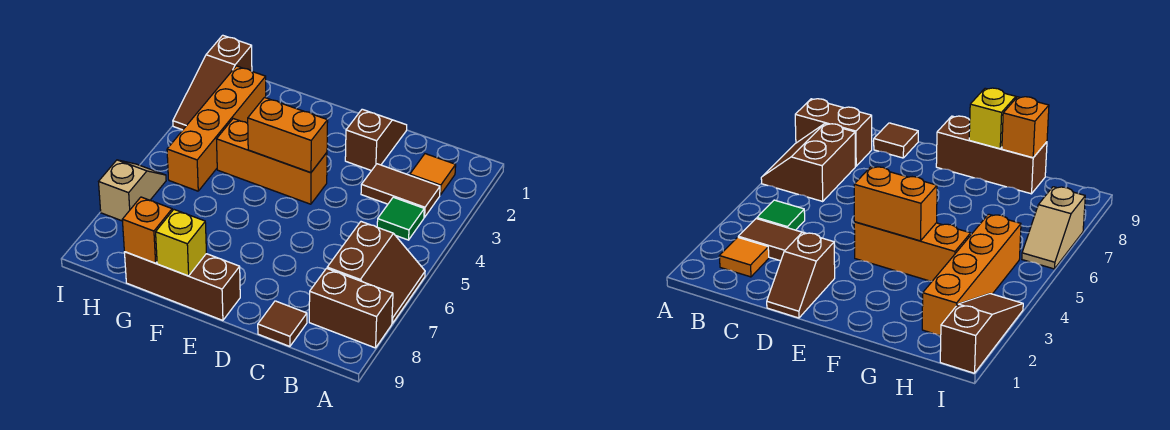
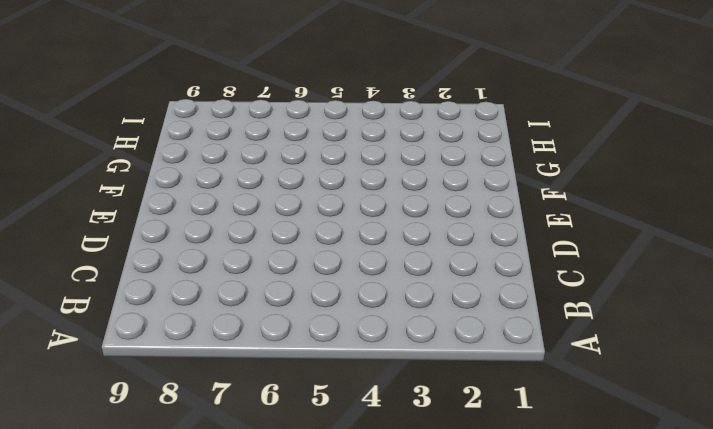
none -> brown slope A6:B7 level 1 top B
none -> brown brick A8:B8 level 1
none -> orange tile B2 level 1

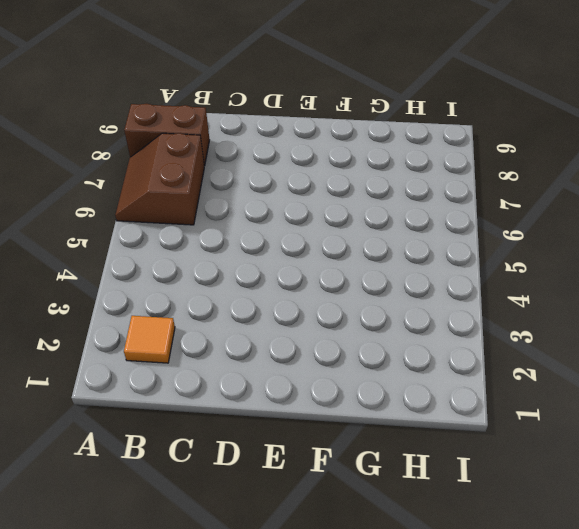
none -> brown tile B3:C3 level 1
none -> green tile B4 level 1
none -> brown tile C9 level 1

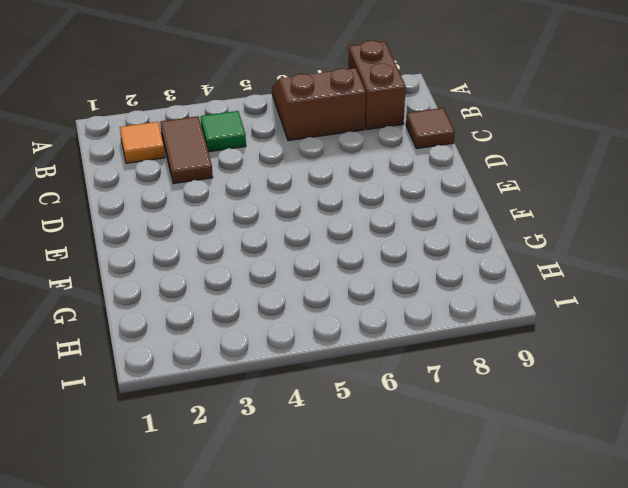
none -> brown slope D1:D2 level 1 top 2
none -> orange brick E4:G4 level 1
none -> brown brick E9:G9 level 1

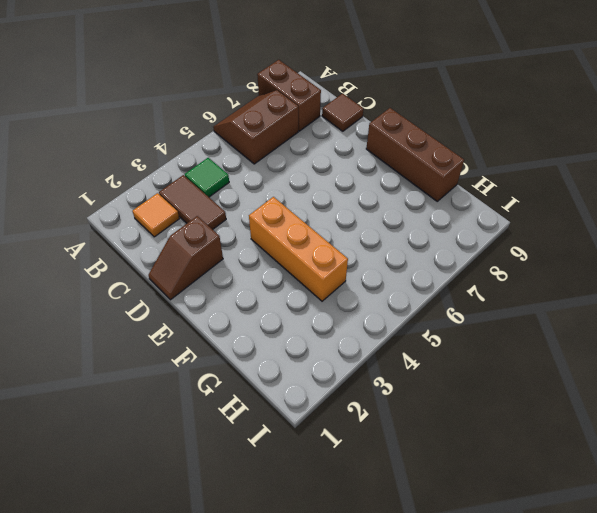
none -> orange brick H2:H5 level 1
none -> brown slope I1:I3 level 1 top 1
none -> tan slope I6:I7 level 1 top 7

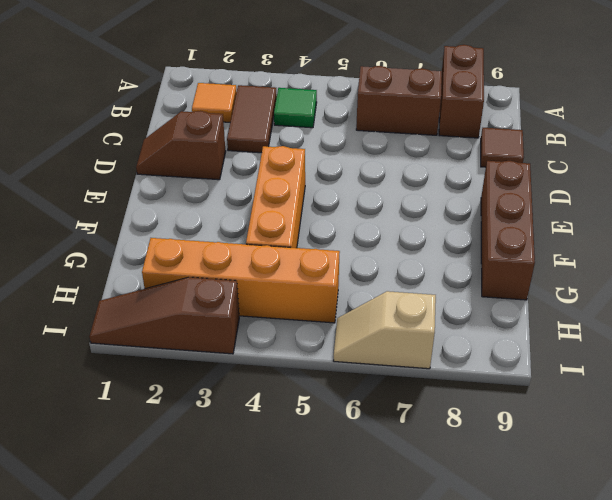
brown slope I1:I3 level 1 top 3 -> brown slope I1:I3 level 1 top 1
none -> orange brick E4:F4 level 2
none -> yellow brick F9 level 2
none -> orange brick G9 level 2

